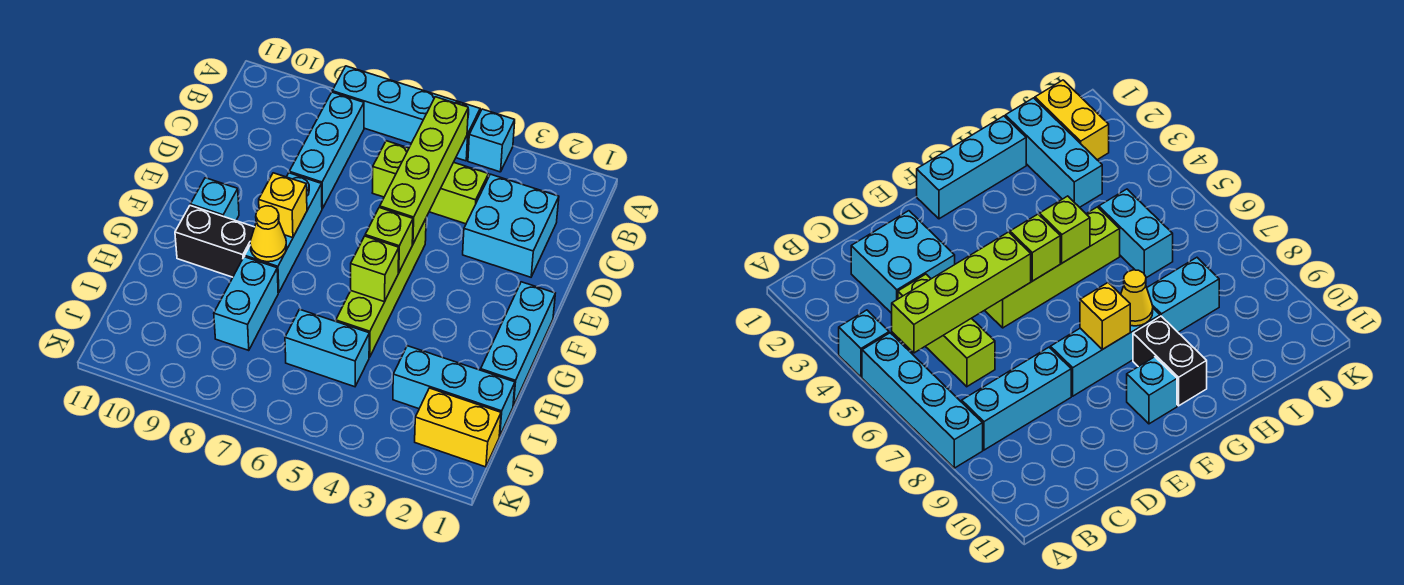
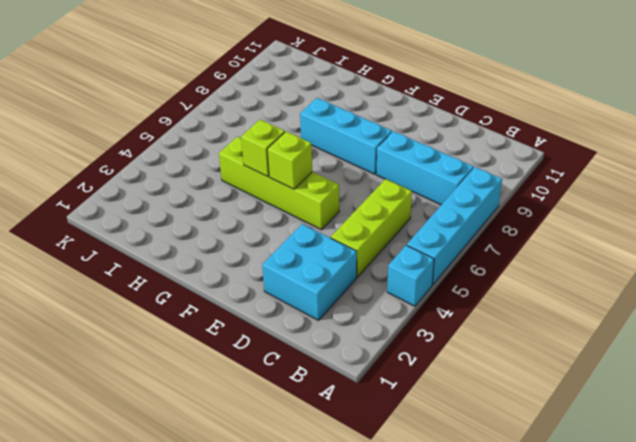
none -> cyan brick F1:H1 level 1
none -> cyan brick F10 level 1
none -> black brick G9:G10 level 1

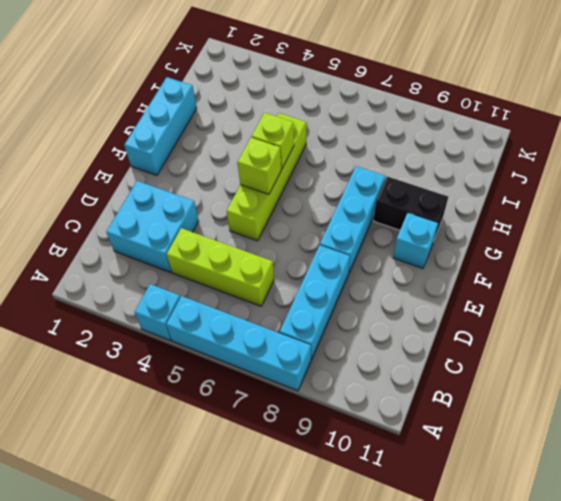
none -> cyan brick H8:I8 level 1
none -> cyan brick I1:I3 level 1
none -> cyan brick I5:I6 level 1

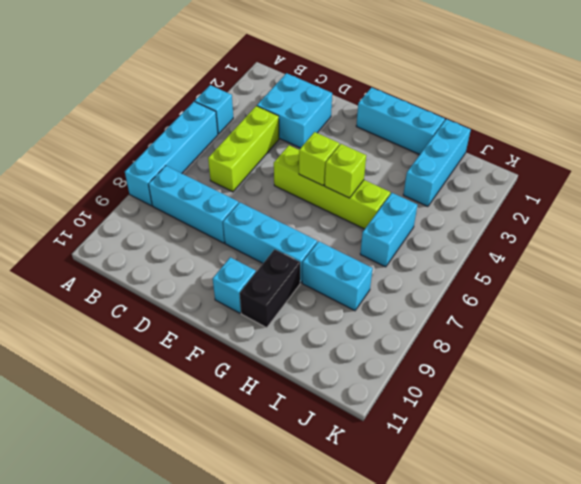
none -> yellow brick J1:J2 level 1
none -> lime brick B5:E5 level 2
none -> yellow brick F8 level 2

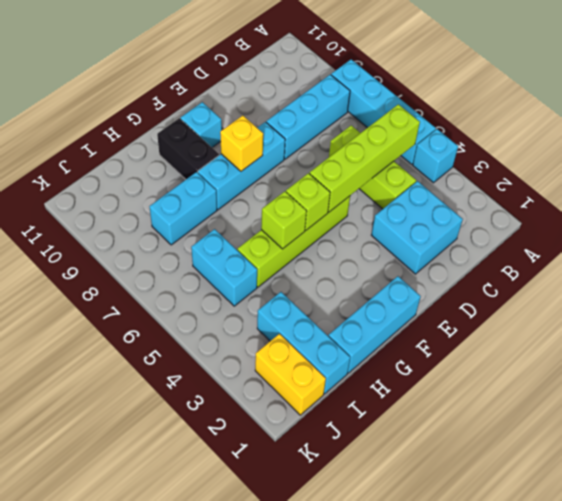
none -> yellow cone G8 level 2

